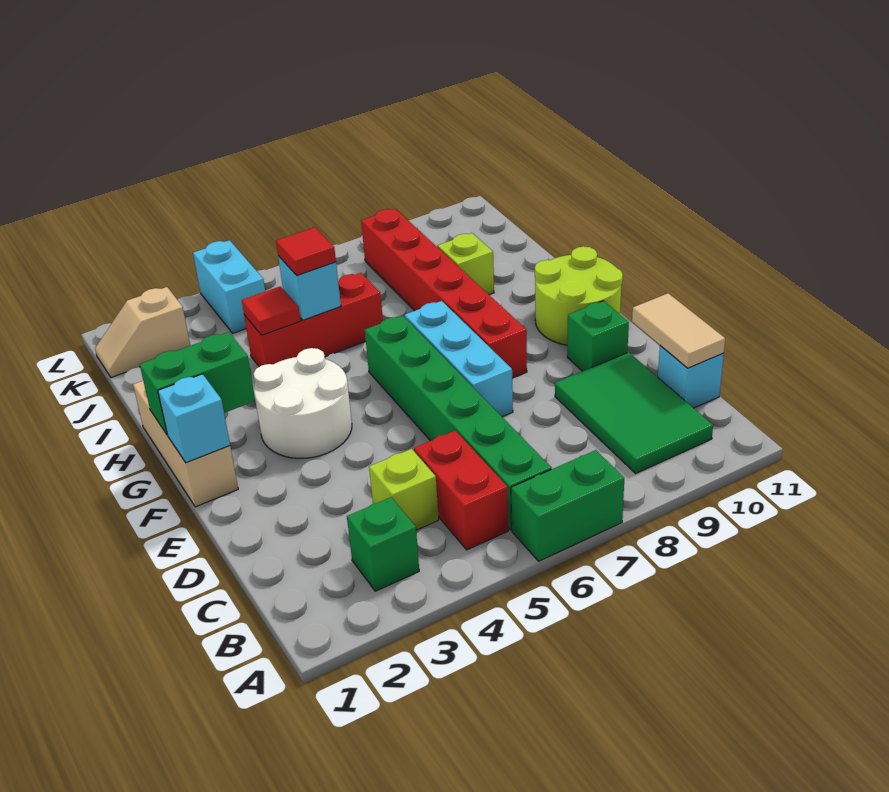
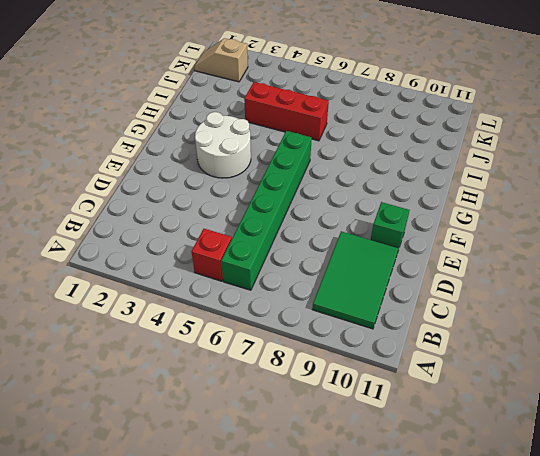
red brick B5 level 1 -> red brick B5:C5 level 1
none -> green brick A6:A7 level 1
none -> green brick B3 level 1
none -> lime brick C4 level 1

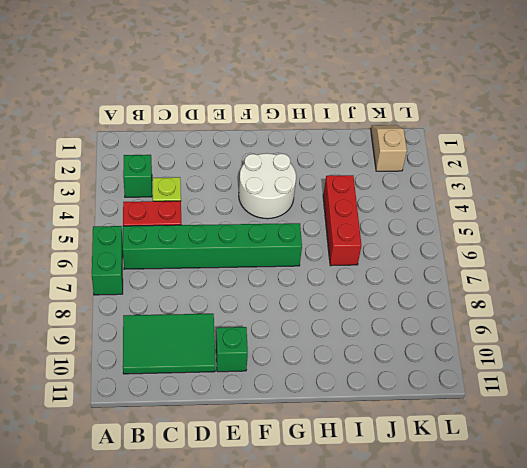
none -> cyan brick C11 level 1
none -> cyan brick E7:G7 level 1
none -> tan brick F1:H1 level 1

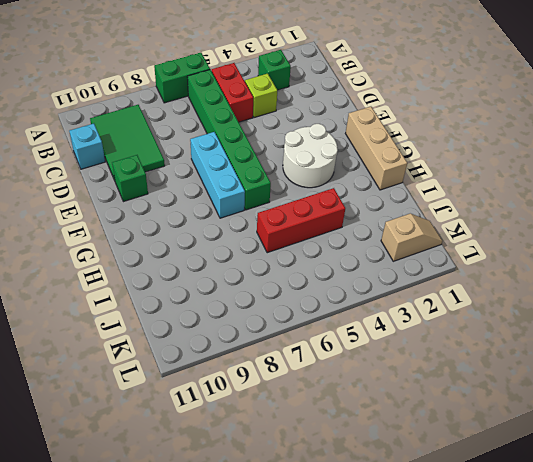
none -> red brick F8:K8 level 1
none -> lime round brick F10:G11 level 1
none -> lime brick I9 level 1

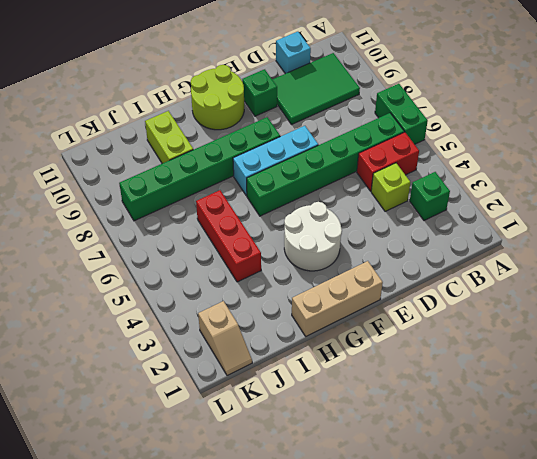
green brick F8:K8 level 1 -> red brick F8:K8 level 1
lime brick I9:I10 level 1 -> lime brick I9 level 1
none -> cyan brick K4:L4 level 1
none -> tan tile C11:D11 level 2
none -> cyan brick F1 level 2

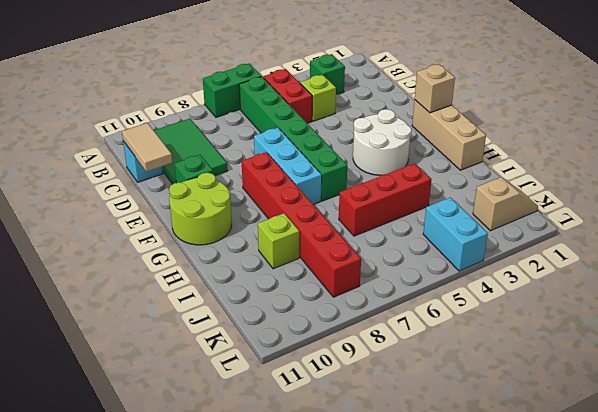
tan brick F1 level 2 -> cyan brick F1 level 2
none -> green brick G1:G2 level 2
none -> red tile I4 level 2
none -> cyan brick I5 level 2

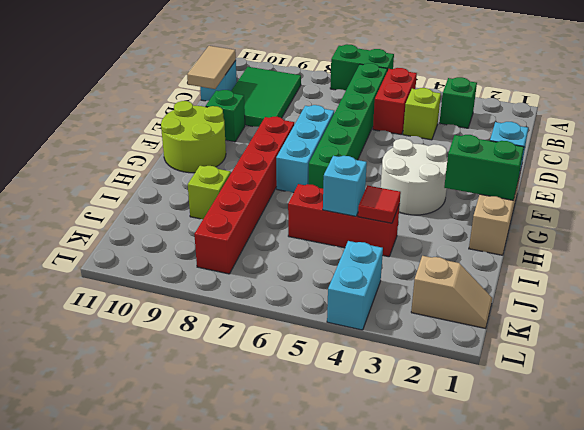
none -> red tile I5 level 3

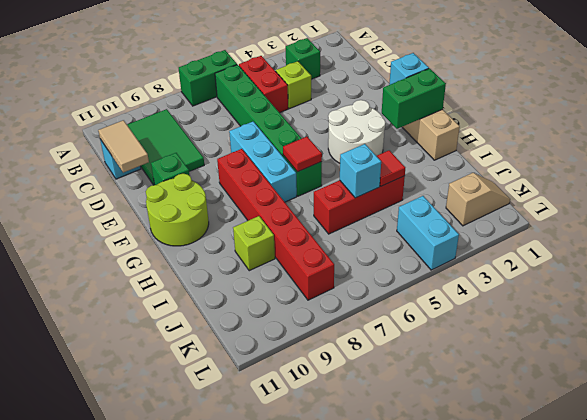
red tile G6 level 2 -> red tile I5 level 3

